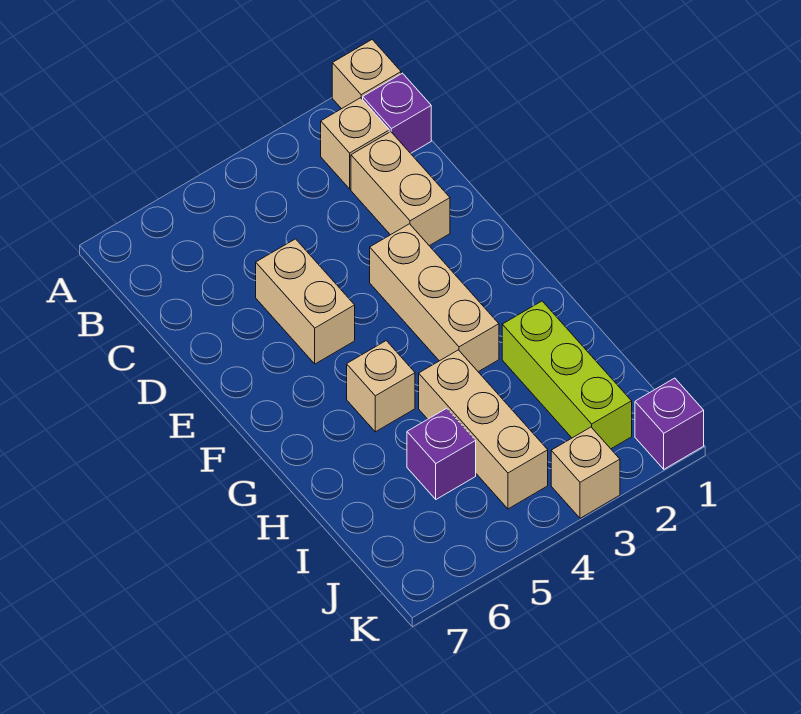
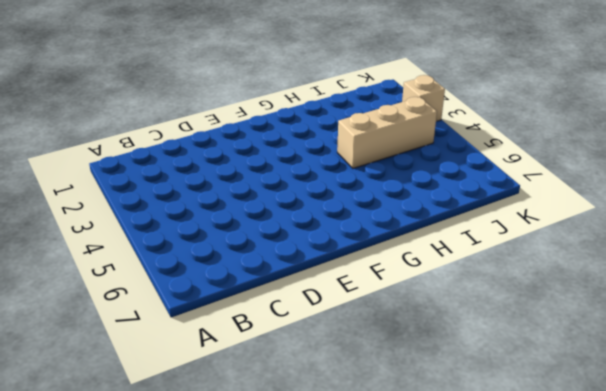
none -> tan brick A1 level 1
none -> purple brick B1 level 1
none -> tan brick B2 level 1

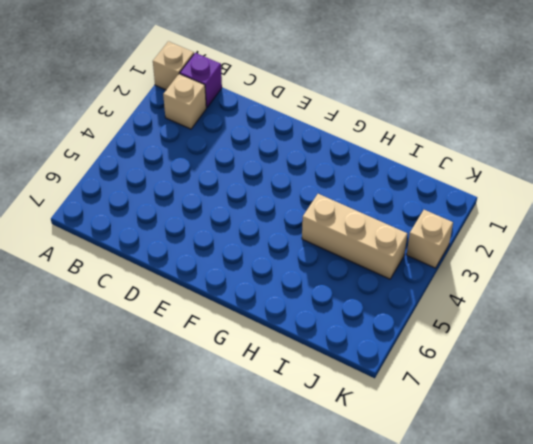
none -> tan brick C2:D2 level 1
none -> tan brick D5:E5 level 1
none -> tan brick E3:G3 level 1

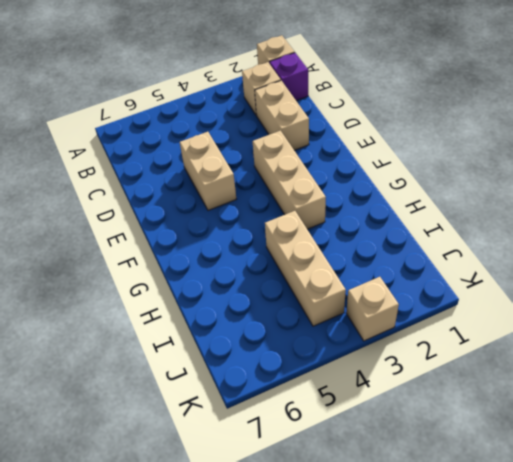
none -> tan brick G5 level 1
none -> lime brick H2:J2 level 1
none -> purple brick I5 level 1

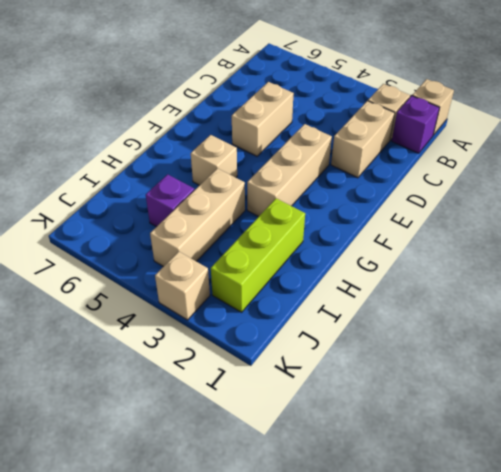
none -> purple brick K1 level 1

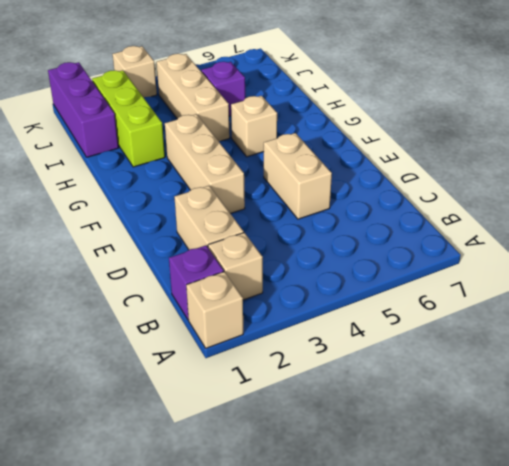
purple brick I1:K1 level 1 -> purple brick K1 level 1

